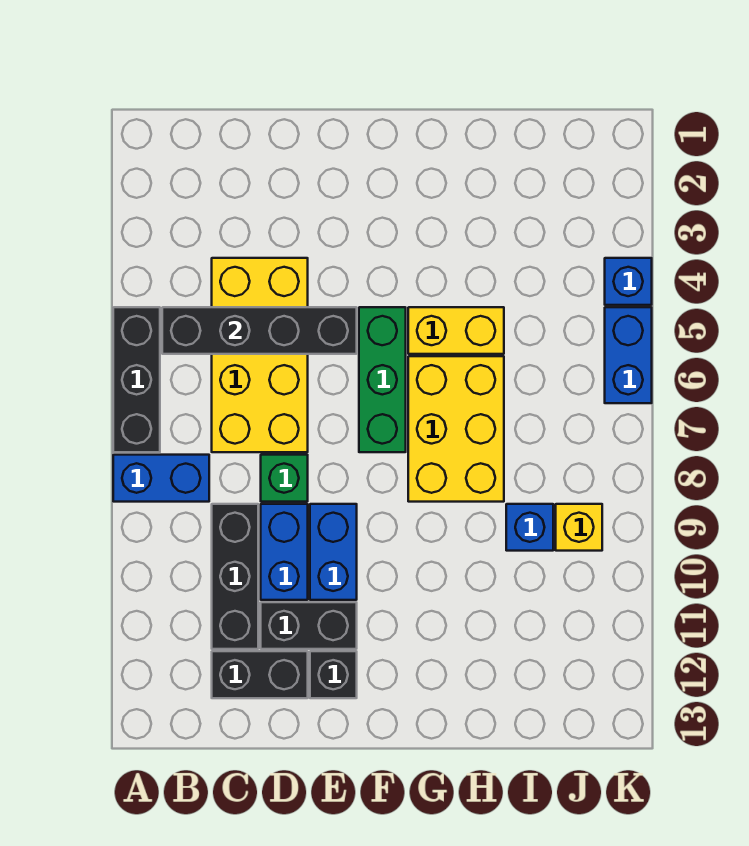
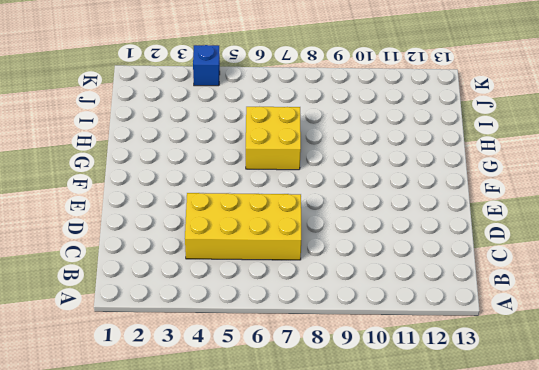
yellow brick G6:H7 level 1 -> yellow brick G6:H8 level 1
none -> black brick A5:A7 level 1
none -> blue brick A8:B8 level 1
none -> black brick C9:C11 level 1

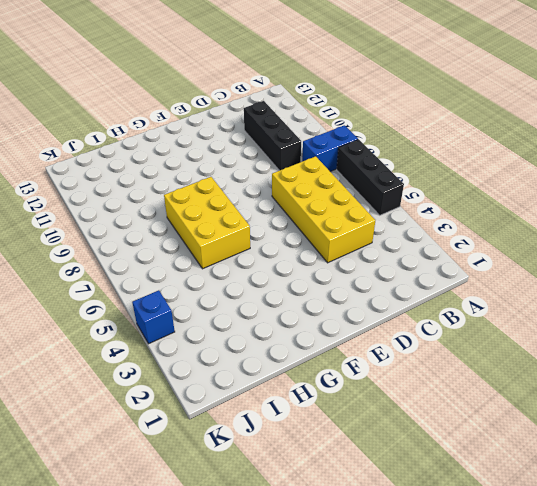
none -> black brick C12:D12 level 1
none -> green brick D8 level 1
none -> blue brick D9:D10 level 1

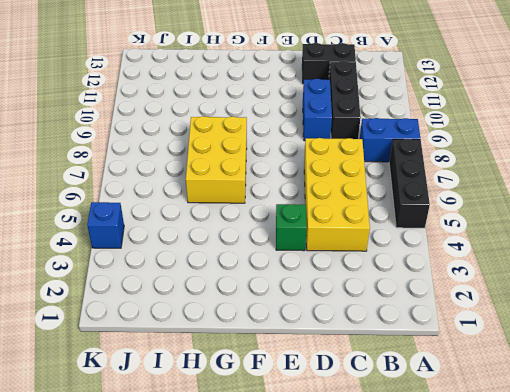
green brick E4 level 1 -> green brick D8 level 1
none -> black brick D11:E11 level 1
none -> blue brick E9:E10 level 1
none -> black brick E12 level 1

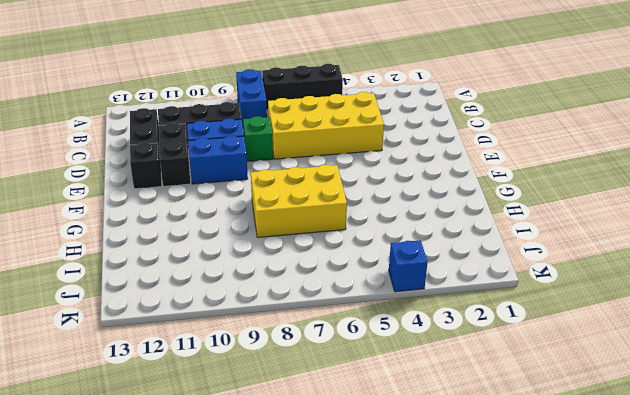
none -> green brick F5:F7 level 1
none -> yellow brick G5:H5 level 1
none -> blue brick I9 level 1

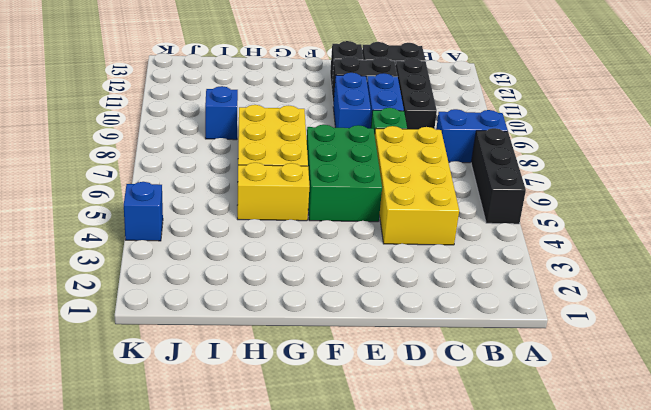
green brick E5:F7 level 1 -> green brick F5:F7 level 1
none -> yellow brick J9 level 1
none -> blue brick K5:K6 level 1
none -> black brick B5:E5 level 2

